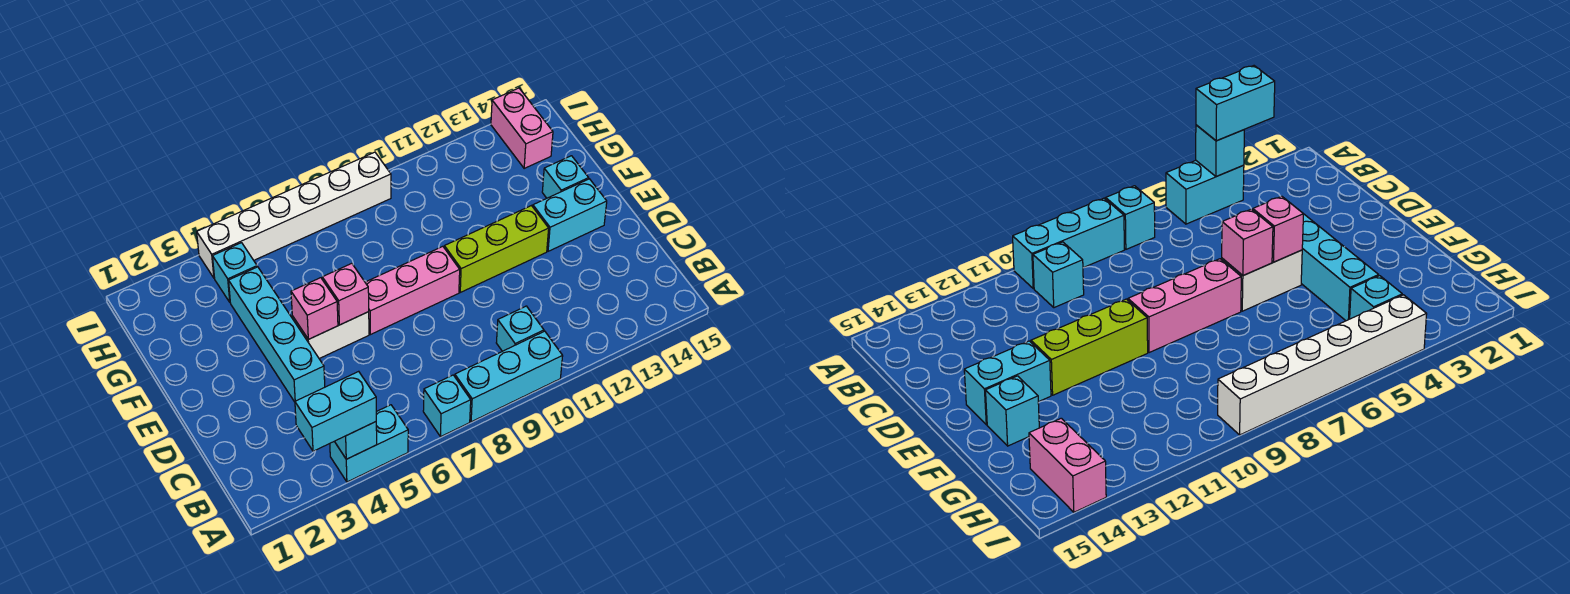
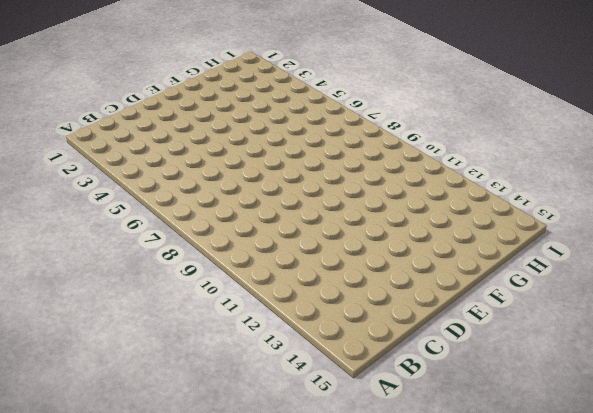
none -> cyan brick A4:A5 level 1
none -> cyan brick A7 level 1
none -> cyan brick A8:A10 level 1

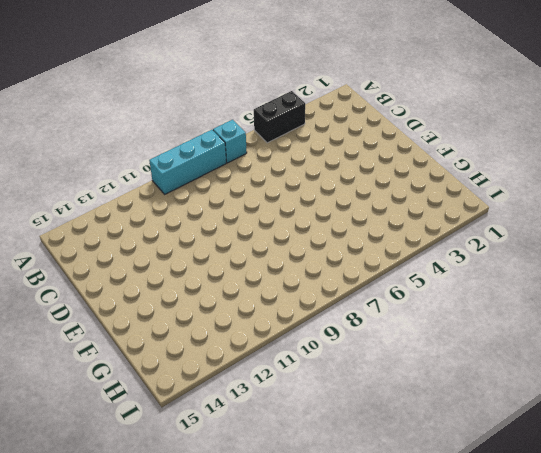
black brick A4:A5 level 1 -> cyan brick A4:A5 level 1
none -> cyan brick B10 level 1
none -> cyan brick D4:G4 level 1
none -> white brick E5:E6 level 1

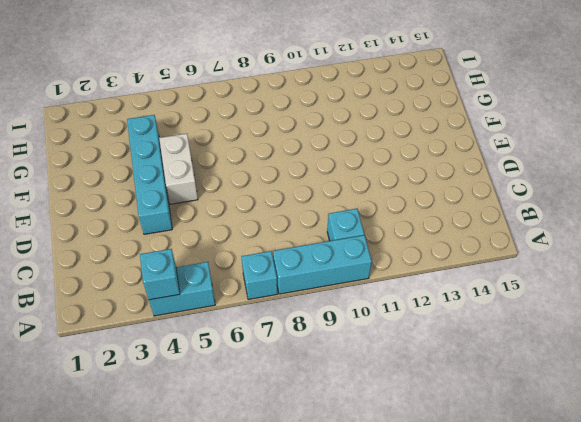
white brick E5:F5 level 1 -> white brick E5:E6 level 1
none -> pink brick E7:E9 level 1
none -> lime brick E10:E12 level 1
none -> cyan brick E13:E14 level 1

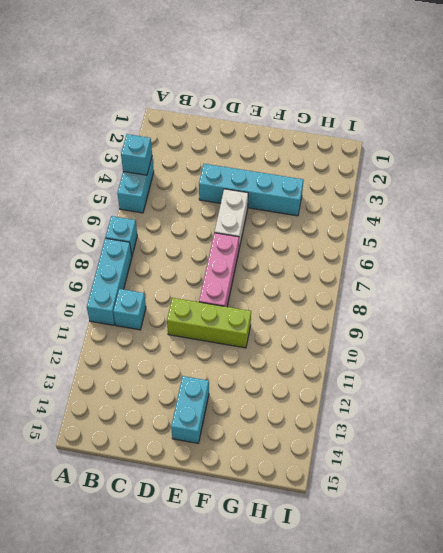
lime brick D10:F10 level 1 -> lime brick E10:E12 level 1
none -> cyan brick F14 level 1
none -> cyan brick H4 level 1
none -> pink brick H14:I14 level 1

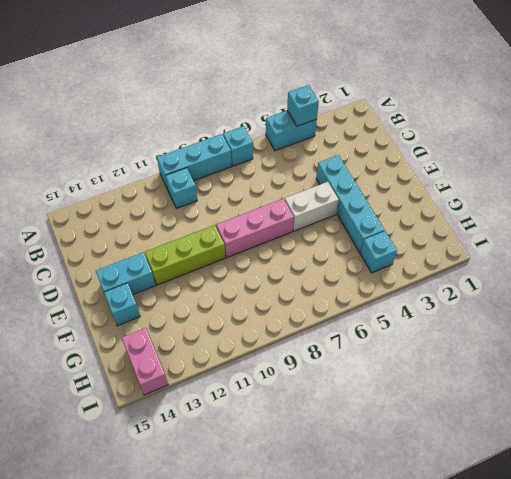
none -> white brick I4:I9 level 1
none -> pink brick E5 level 2
none -> pink brick E6 level 2

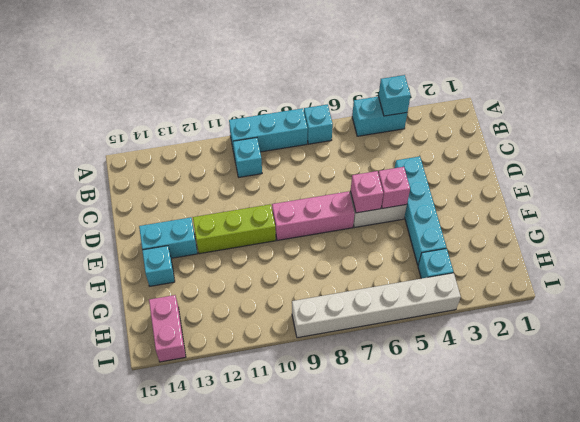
none -> cyan brick A3:A4 level 3

